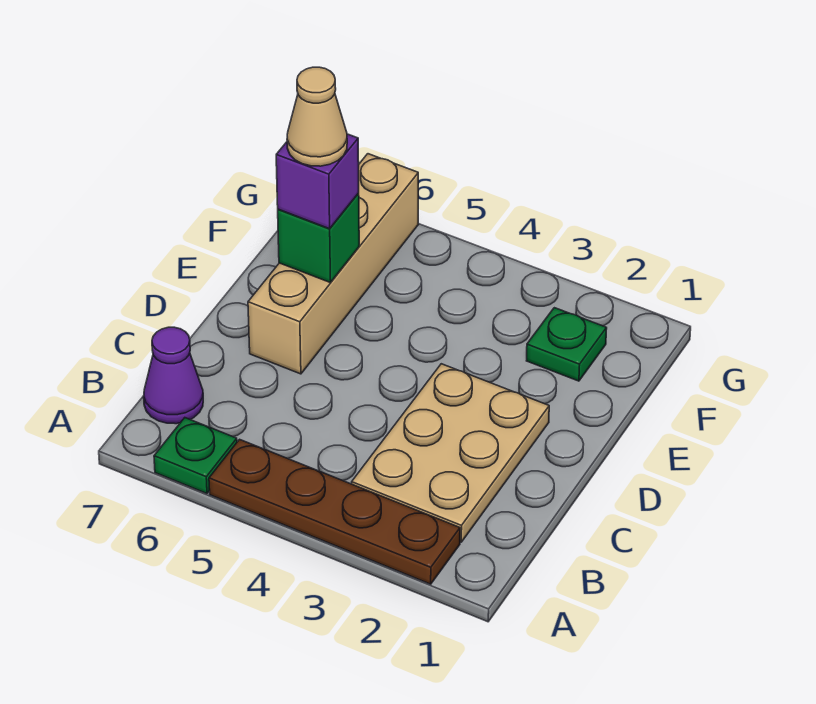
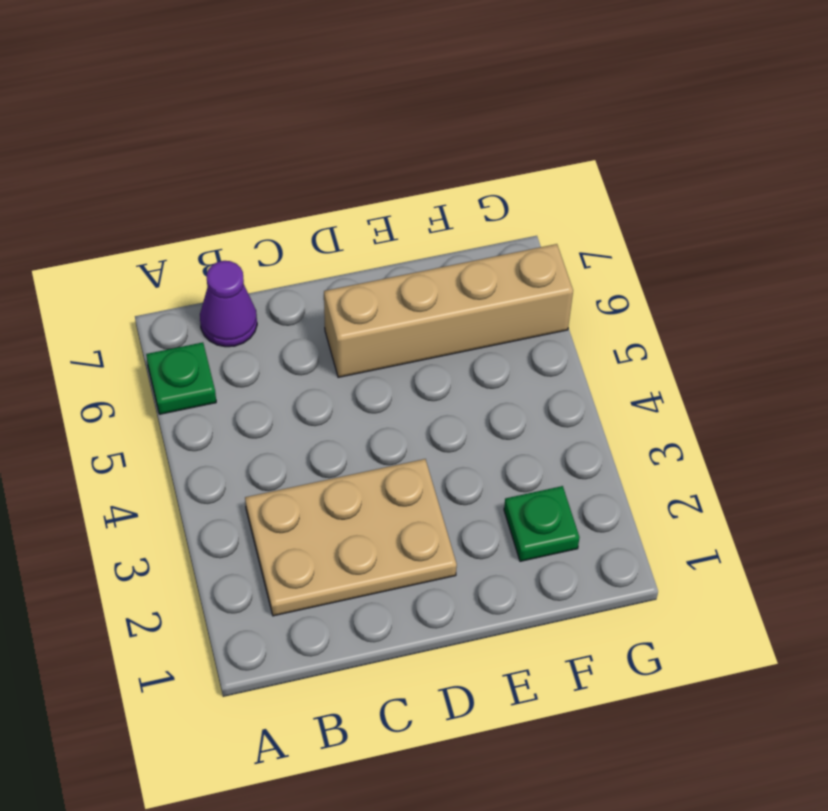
none -> brown plate A2:A5 level 1
none -> green brick E6 level 2

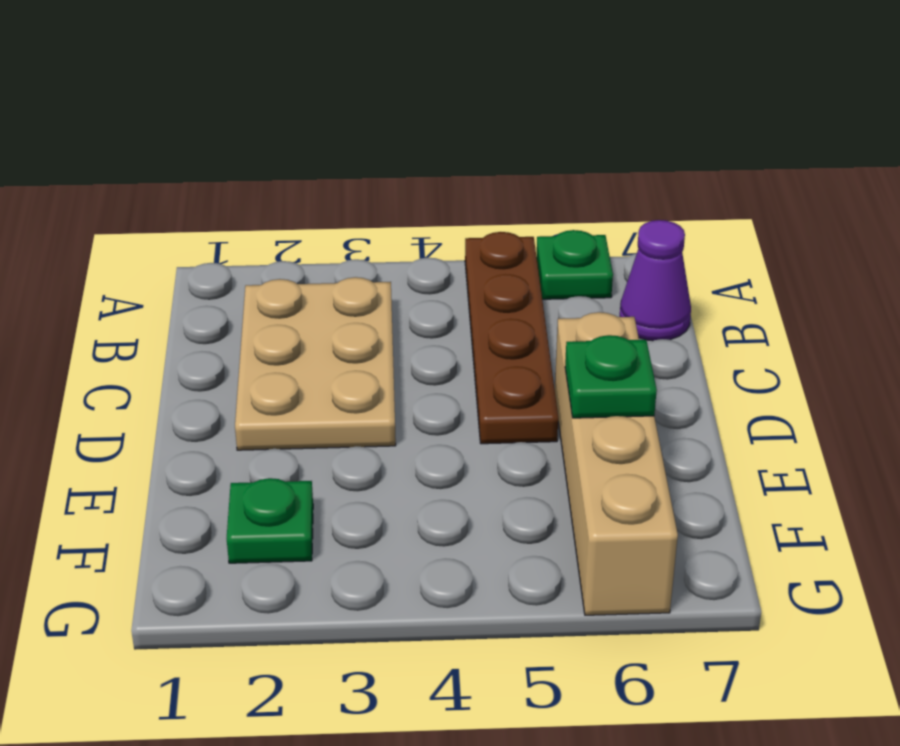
brown plate A5:D5 level 1 -> brown plate A2:A5 level 1
green plate E6 level 2 -> green brick E6 level 2
none -> purple brick E6 level 3
none -> tan cone E6 level 4

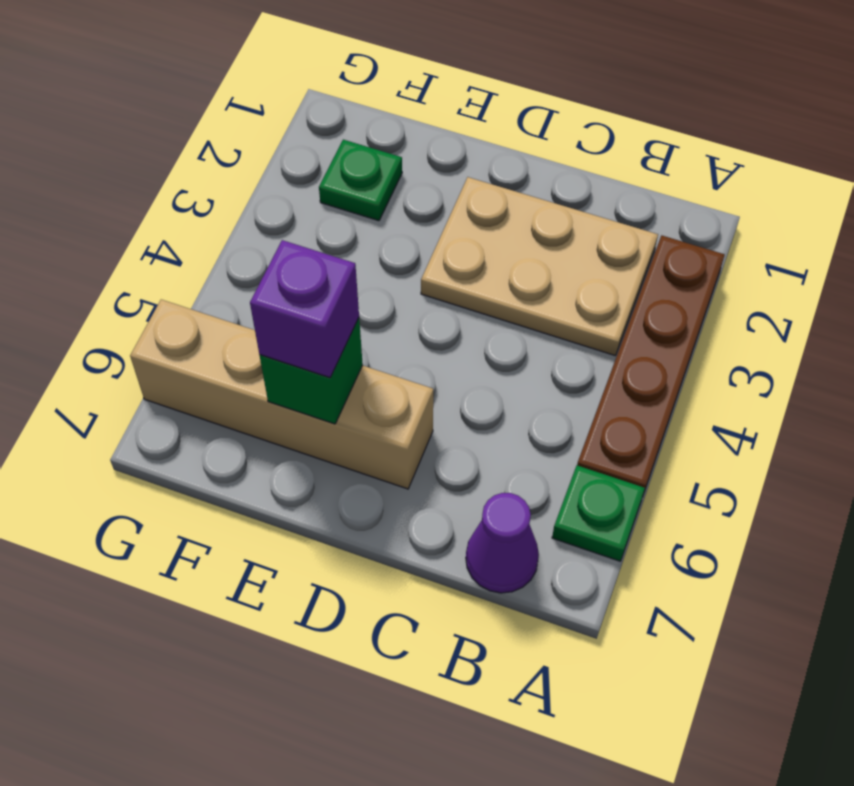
none -> tan cone E6 level 4

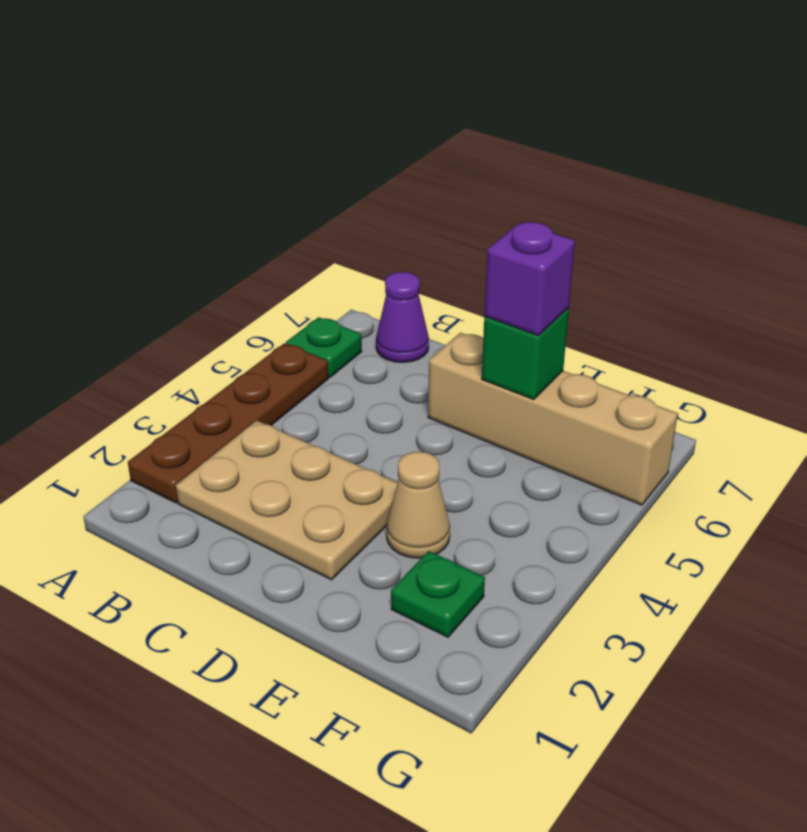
tan cone E3 level 1 -> tan cone E6 level 4

